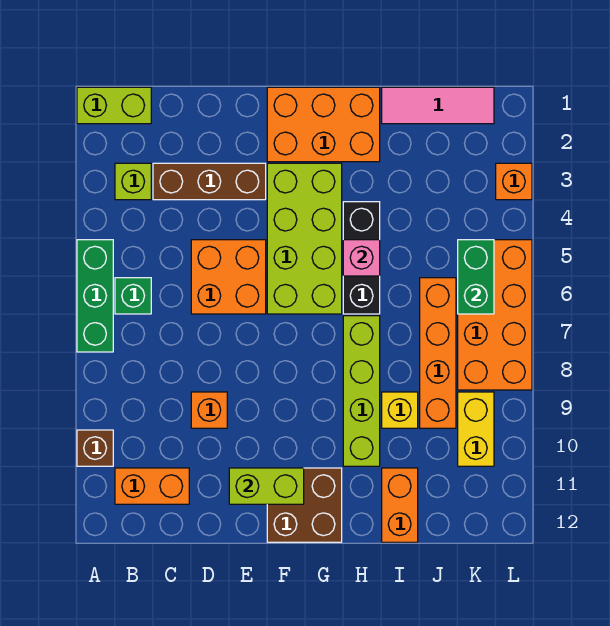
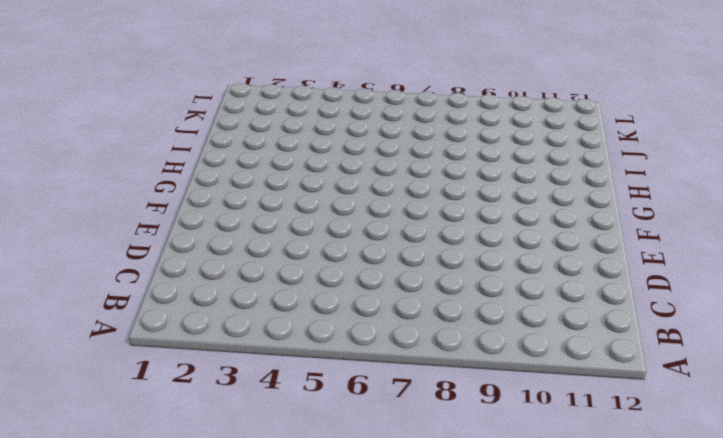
none -> lime brick A1:B1 level 1
none -> green brick A5:A7 level 1
none -> brown brick A10 level 1

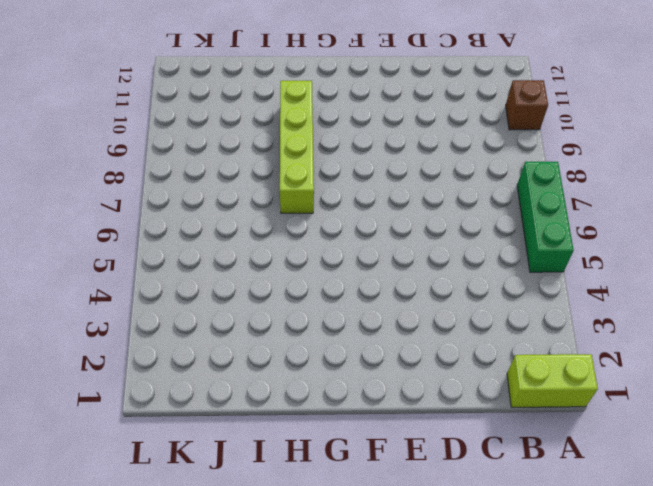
none -> lime brick B3 level 1
none -> green brick B6 level 1
none -> orange brick B11:C11 level 1

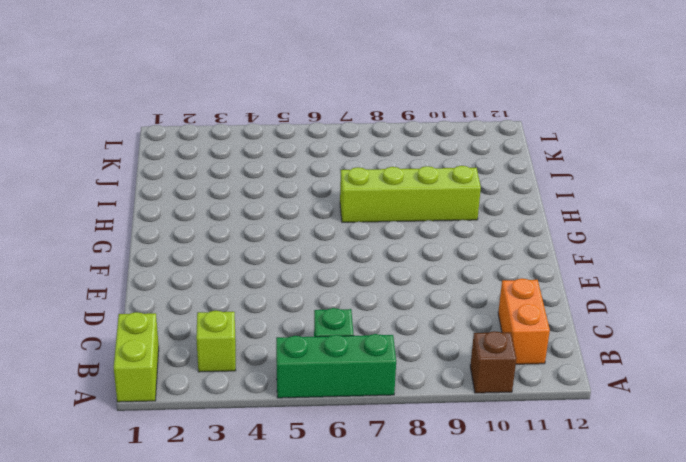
none -> brown brick C3:E3 level 1
none -> orange brick D5:E6 level 1
none -> orange brick D9 level 1

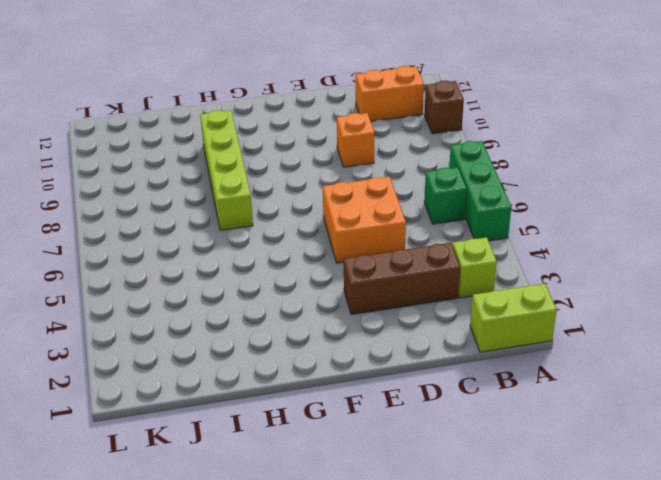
none -> orange brick F1:H2 level 1
none -> lime brick F3:G6 level 1
none -> brown brick F11:G12 level 1

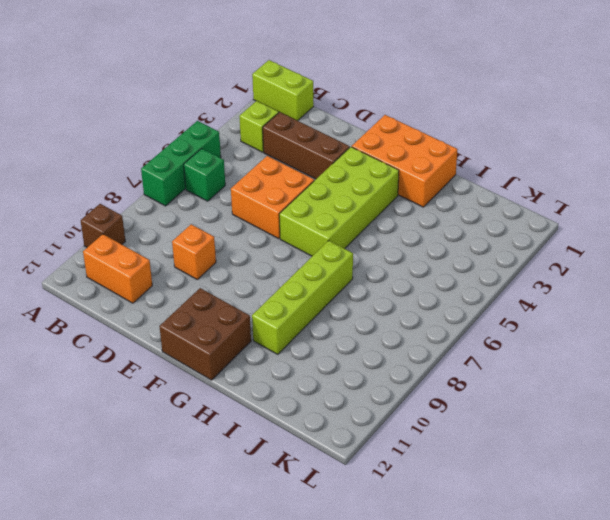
none -> black brick H4:H6 level 1
none -> pink tile I1:K1 level 1
none -> yellow brick I9 level 1

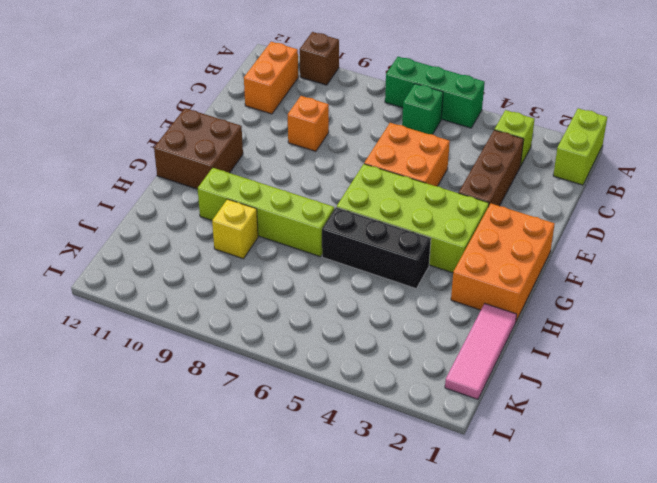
none -> orange brick I11:I12 level 1
none -> orange brick J6:J9 level 1
none -> orange brick K5:L8 level 1

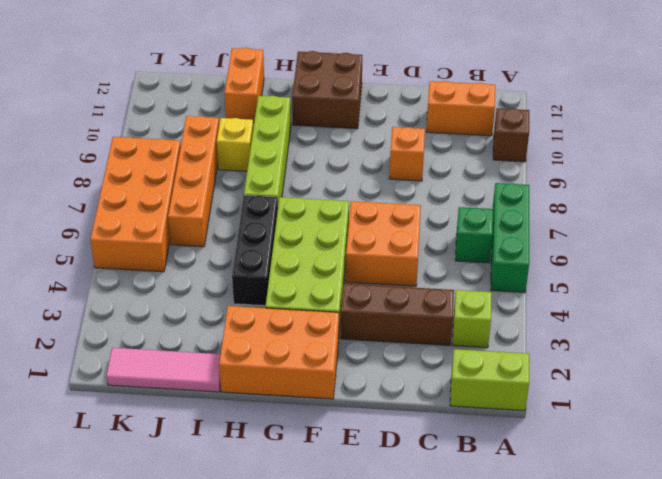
none -> yellow brick K9:K10 level 1
none -> orange brick L3 level 1
none -> lime brick E11:F11 level 2

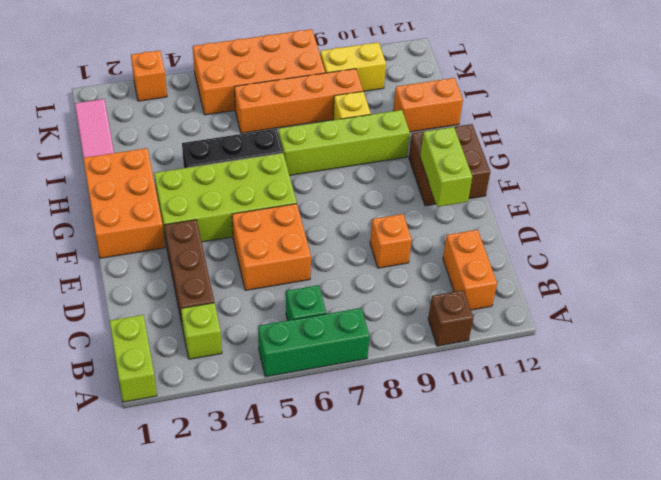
none -> pink brick H5 level 2
none -> green brick K5:K6 level 2

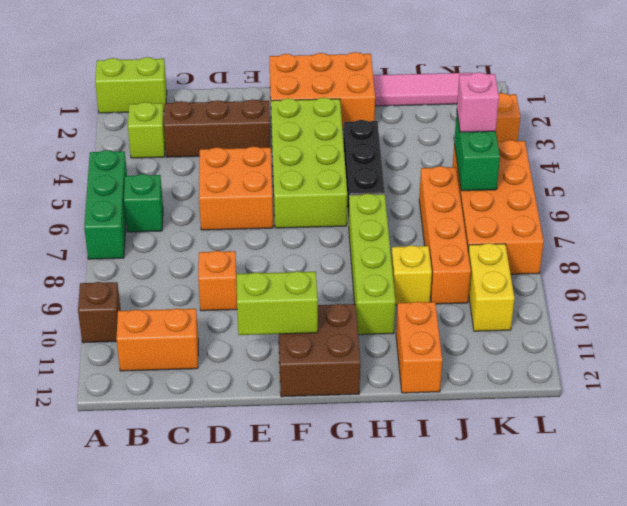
pink brick K5 level 3 -> pink brick H5 level 2

